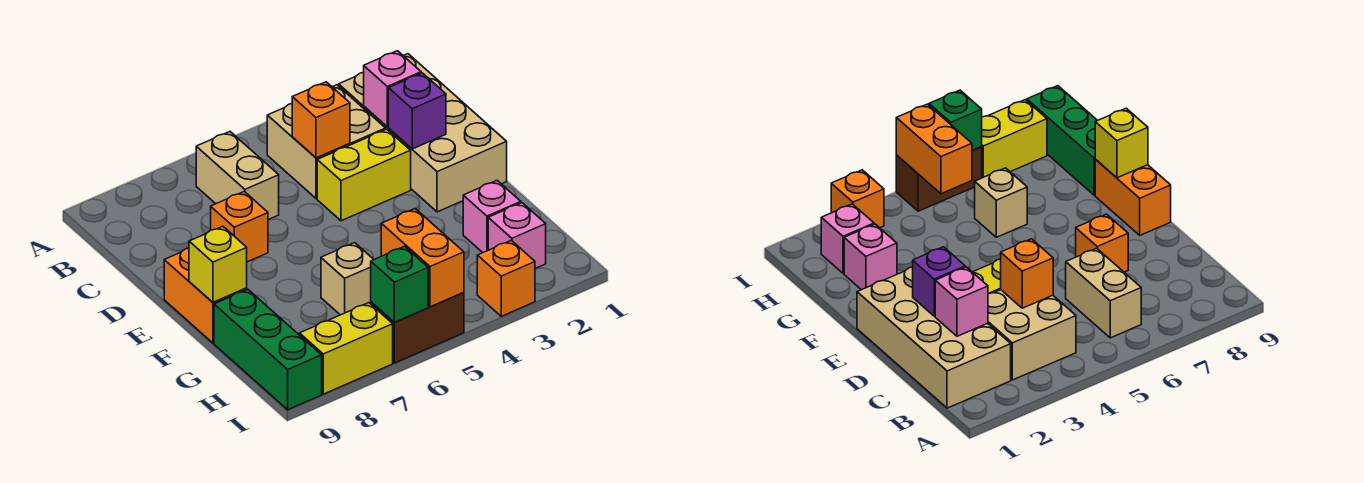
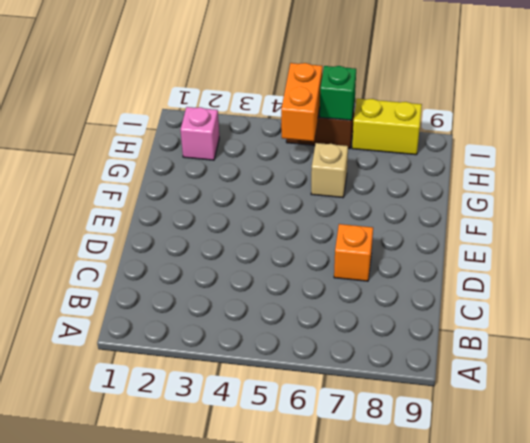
none -> tan brick B1:E2 level 1
none -> tan brick B3:C4 level 1
none -> tan brick B6:C6 level 1

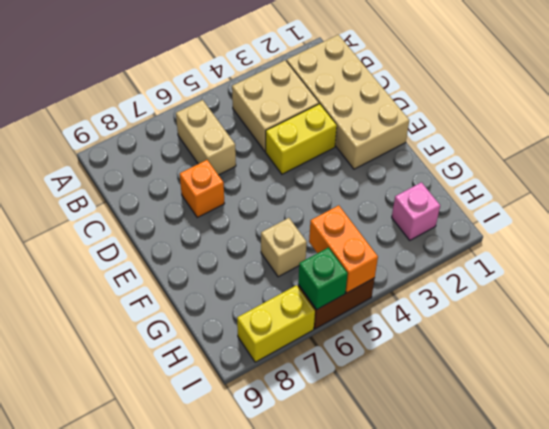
none -> orange brick E9:F9 level 1
none -> pink brick G2 level 1
none -> green brick G9:I9 level 1

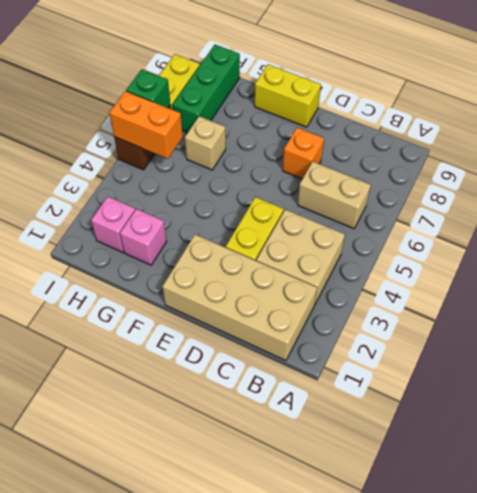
yellow brick E9:F9 level 1 -> orange brick E9:F9 level 1
green brick H7:H9 level 1 -> green brick G9:I9 level 1
none -> orange brick I3 level 1
none -> pink brick C2 level 2
none -> orange brick C4 level 2

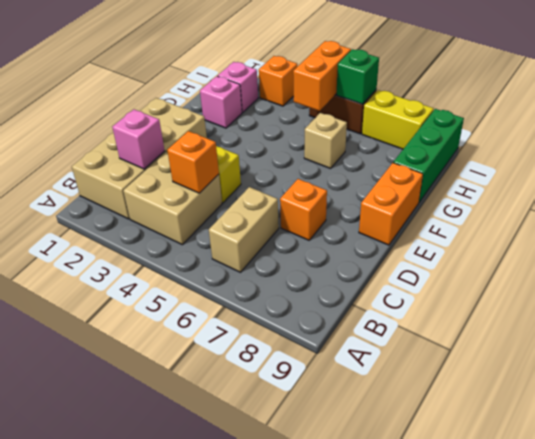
none -> purple brick D2 level 2
none -> yellow brick F9 level 2

